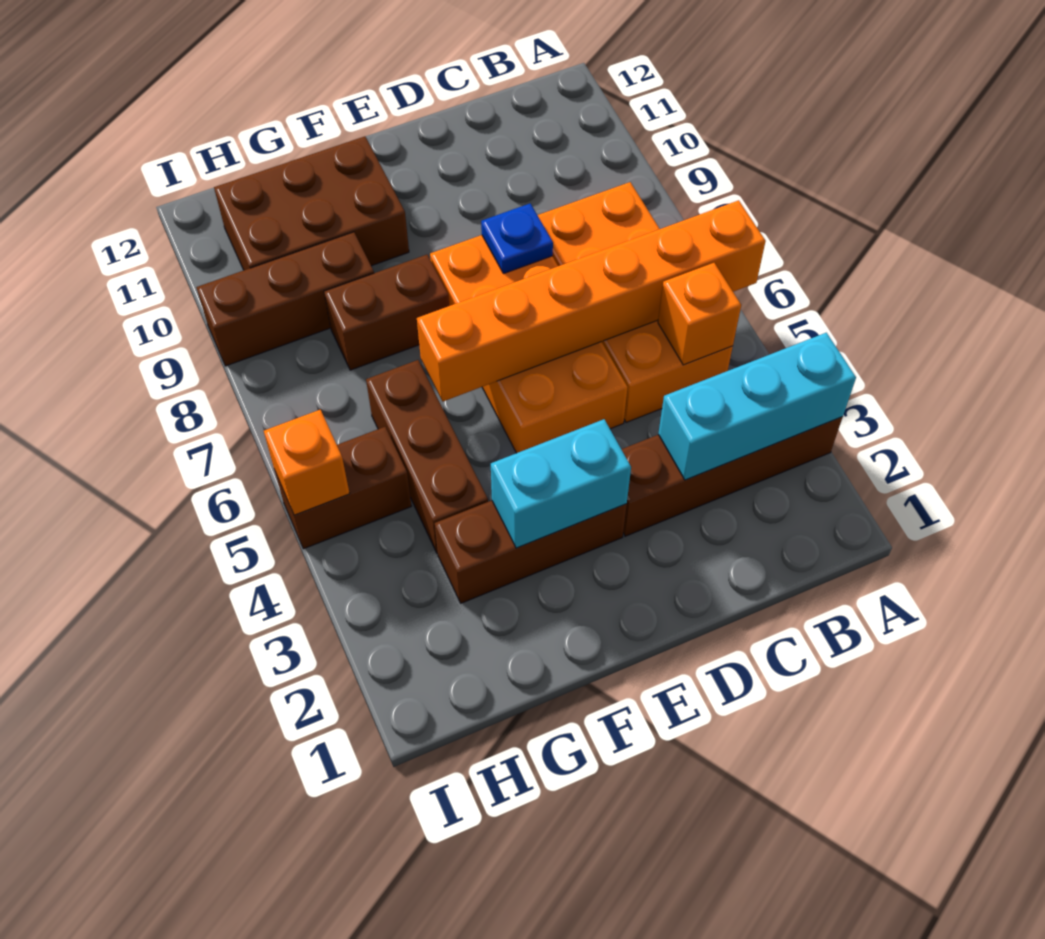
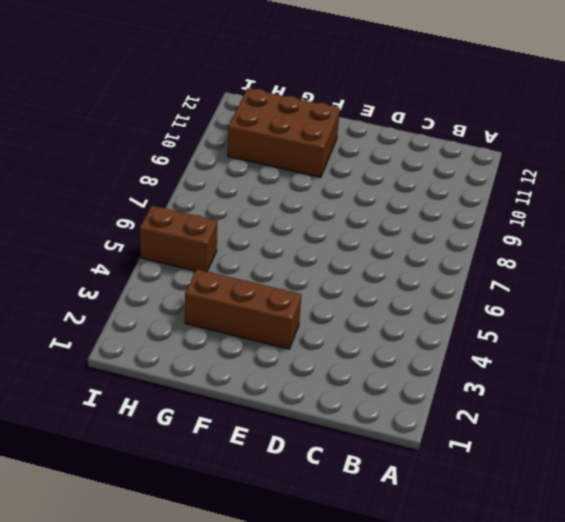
none -> brown brick A3:D3 level 1
none -> orange brick B5:C8 level 1
none -> orange brick D5:E8 level 1

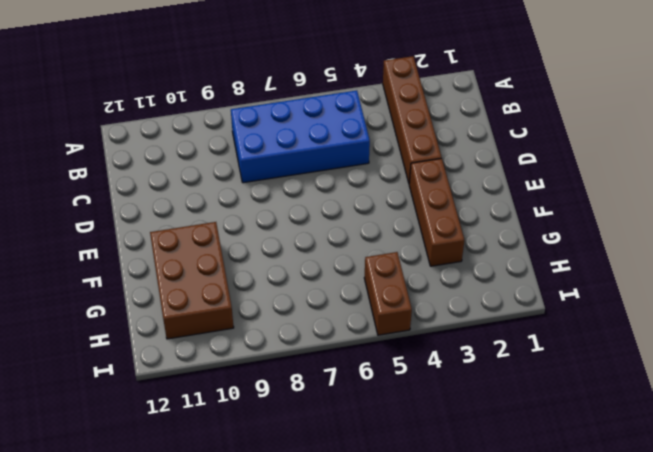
blue brick B5:C8 level 1 -> orange brick B5:C8 level 1
none -> orange brick D5:E8 level 1
none -> brown brick F8:G8 level 1
none -> brown brick G4:G6 level 1

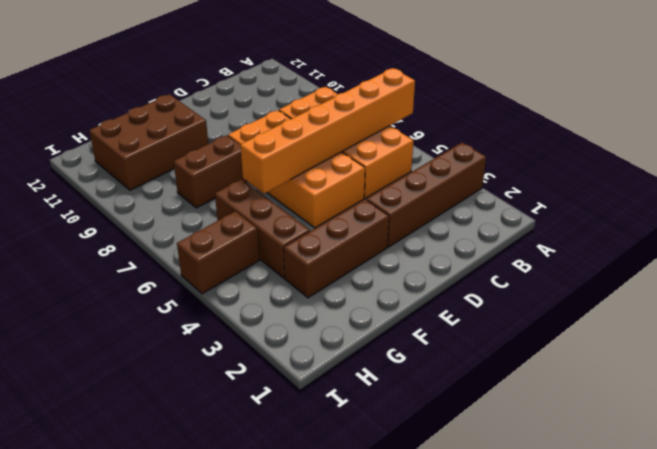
none -> brown brick G9:I9 level 1
none -> cyan brick A3:C3 level 2
none -> orange brick B5 level 2

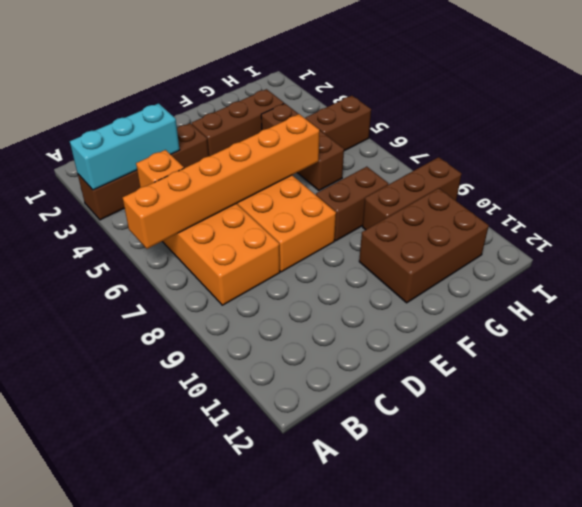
none -> blue plate D8 level 2
none -> cyan brick E3:F3 level 2
none -> orange brick I5 level 2

